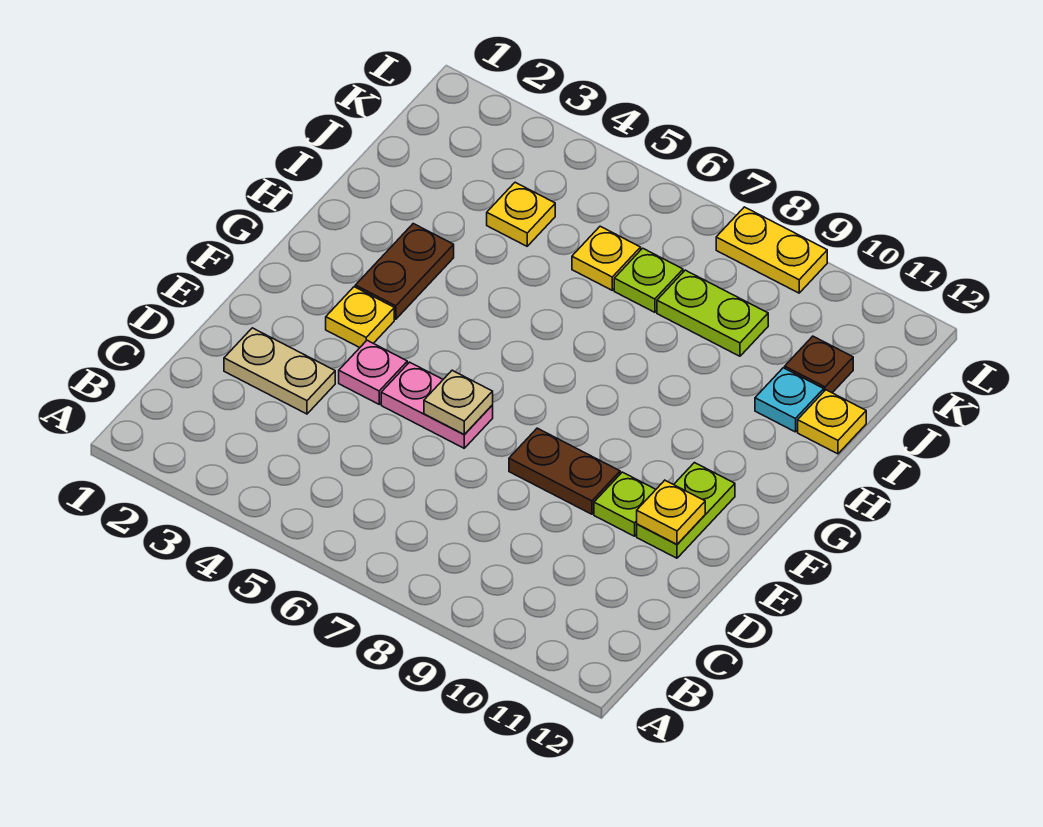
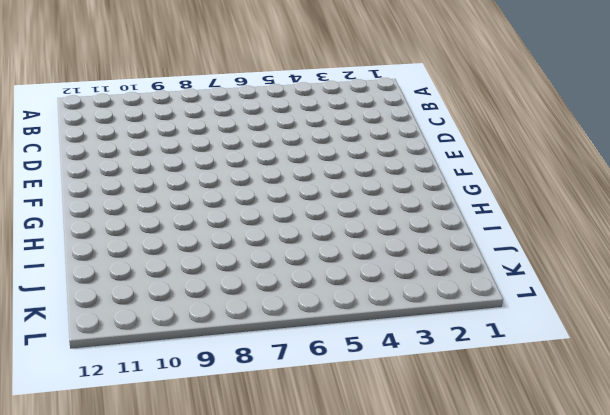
none -> tan plate D2:D3 level 1
none -> pink plate E4 level 1
none -> pink plate E5:E6 level 1

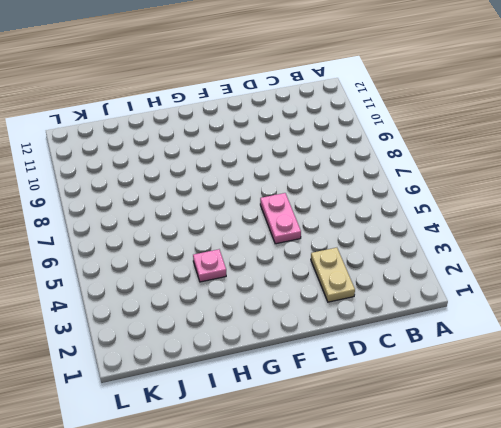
pink plate H4 level 1 -> pink plate E4 level 1
none -> brown plate E8:E9 level 1
none -> lime plate E10 level 1
none -> lime plate E11:F11 level 1

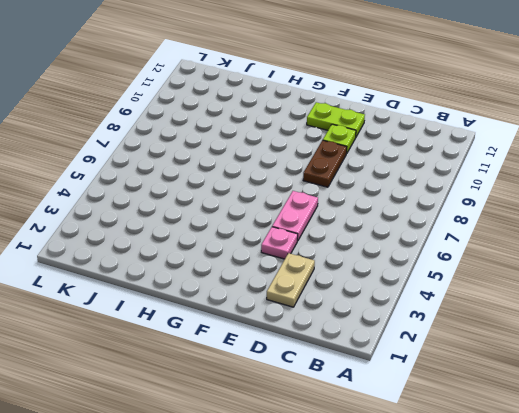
none -> yellow plate F3 level 1
none -> brown plate G3:H3 level 1
none -> cyan plate I11 level 1

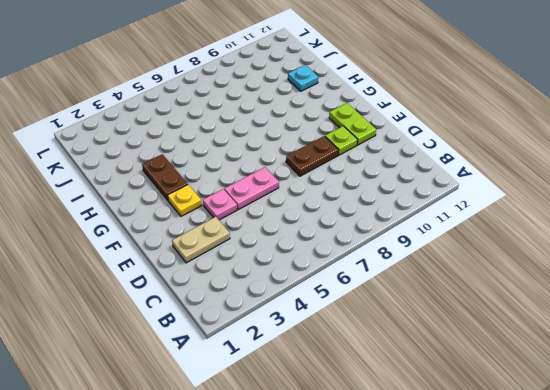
none -> yellow plate I12 level 1
none -> yellow plate J4 level 1
none -> yellow plate J6 level 1

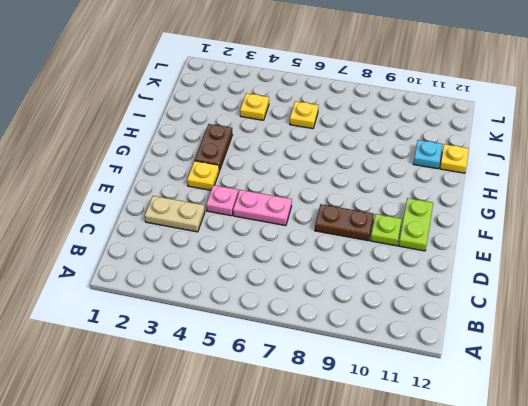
none -> lime plate J7 level 1
none -> lime plate J8:J9 level 1
none -> brown plate J11 level 1

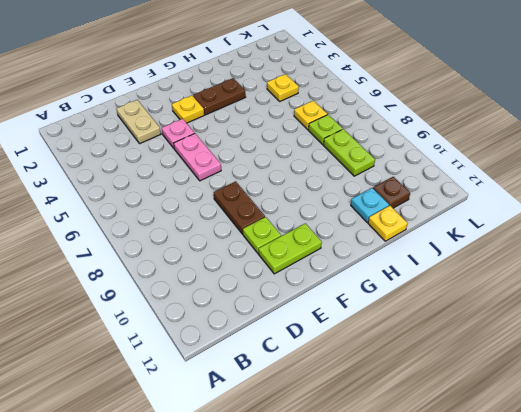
none -> yellow plate L8:L9 level 1
none -> tan plate E6 level 2
none -> yellow plate E11 level 2

